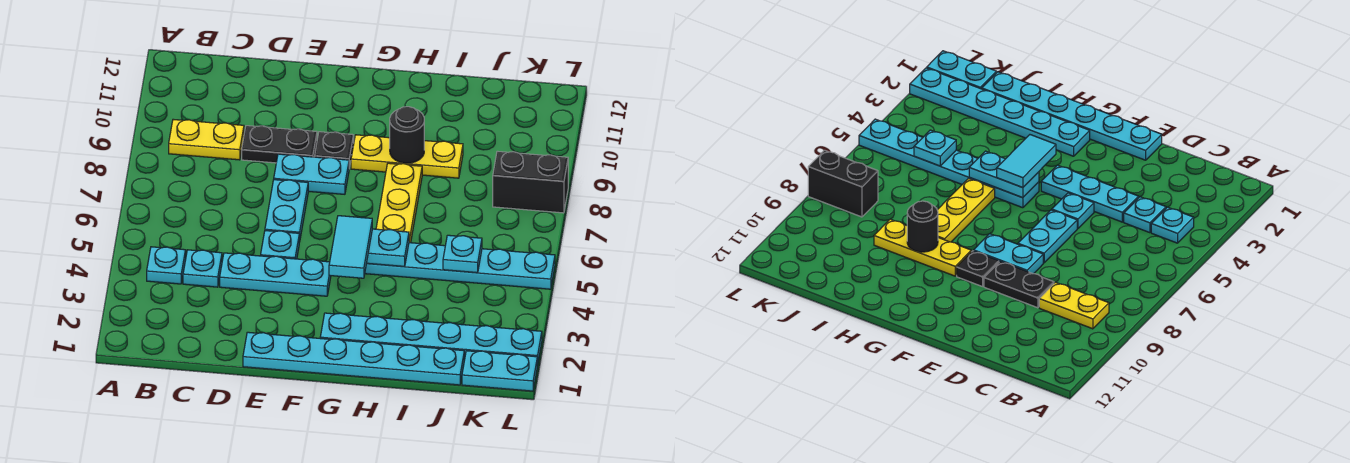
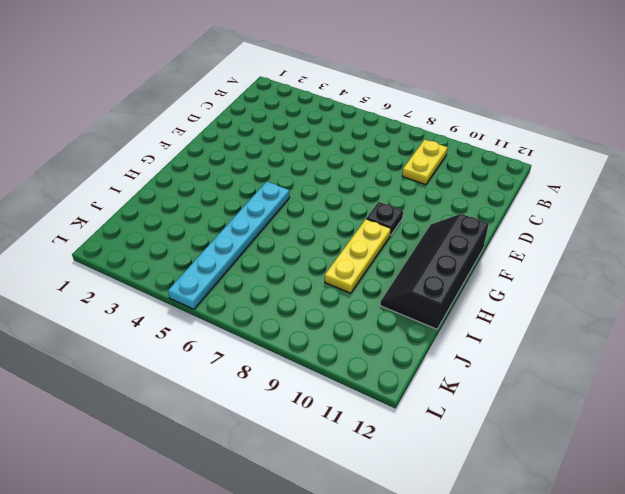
black slope F11:I12 level 1 top 12 -> none
none -> cyan plate B4 level 1
none -> cyan plate C4 level 1
none -> cyan plate D4:F4 level 1

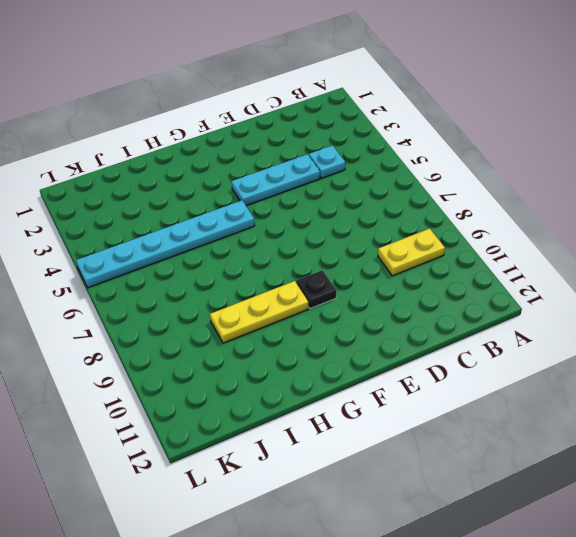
none -> cyan plate B4 level 1
none -> black plate D9:E9 level 1
none -> cyan plate E1:J1 level 1

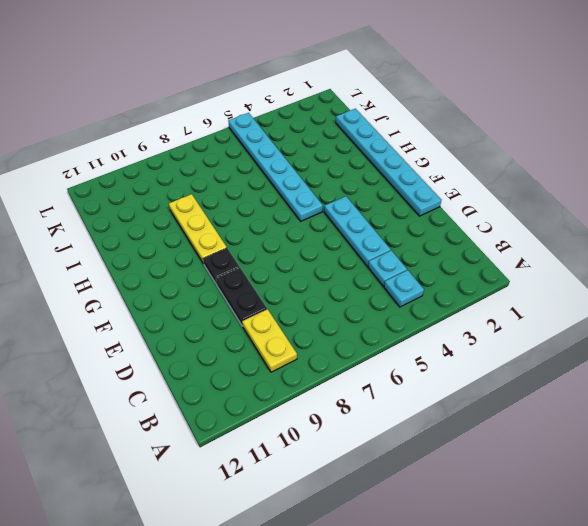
none -> cyan plate E5 level 1
none -> cyan plate E6:E7 level 1
none -> cyan plate E8:F8 level 1

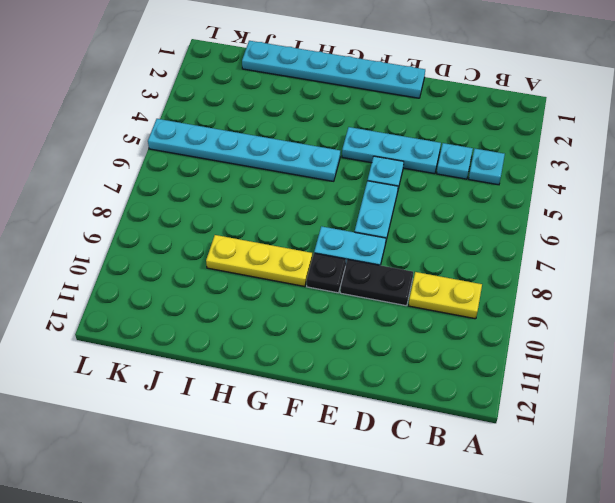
none -> cyan plate G2:L2 level 1
none -> yellow plate H6:H8 level 1
none -> cyan plate K1:L1 level 1

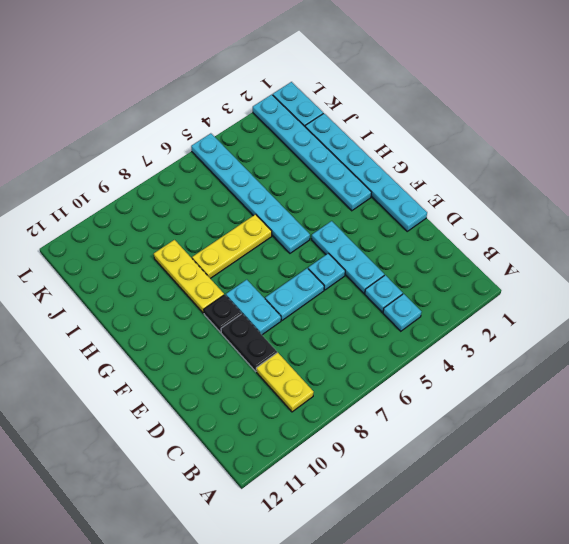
none -> black brick K8:L8 level 1
none -> cyan plate G5:H5 level 2
none -> black round brick H9 level 2

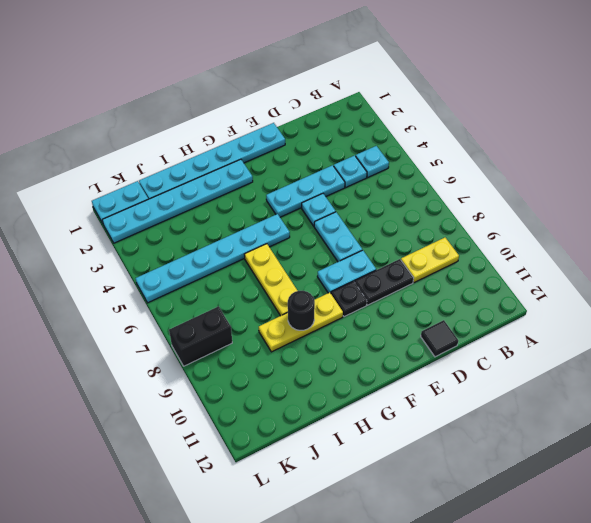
black tile D12 level 1 -> none
none -> cyan plate G5:H5 level 2
none -> cyan plate J5 level 2
none -> cyan tile G4:G5 level 3

